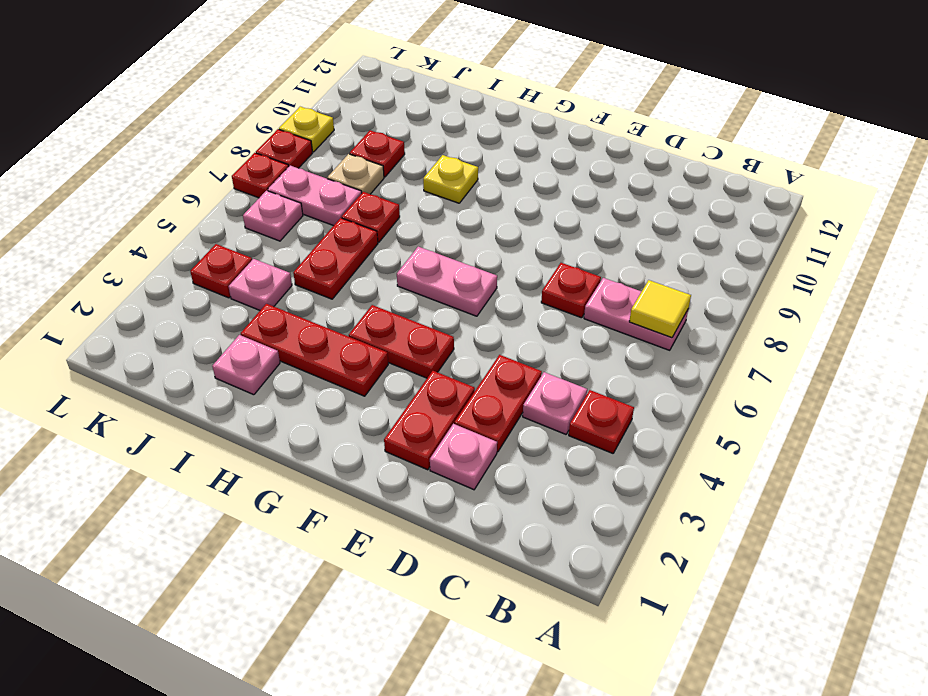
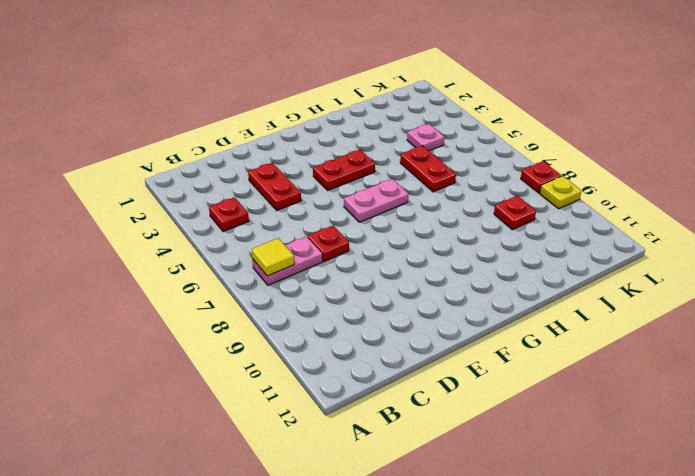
none -> pink plate C4 level 1
none -> pink plate D2 level 1
none -> red plate E2:E3 level 1

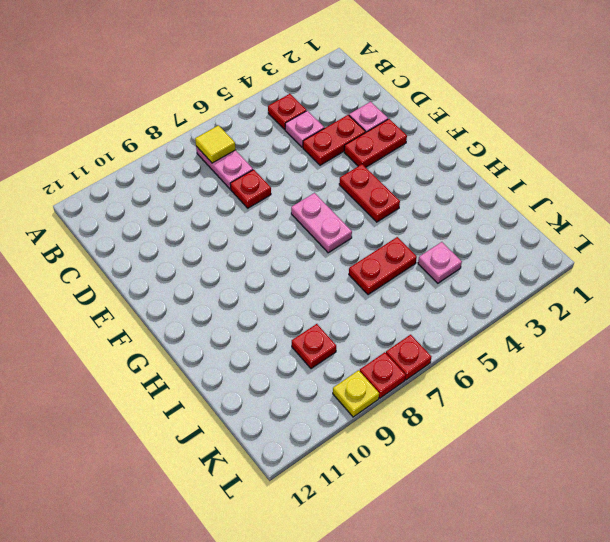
none -> red plate G3:I3 level 1
none -> yellow plate H9 level 1
none -> pink plate I2 level 1

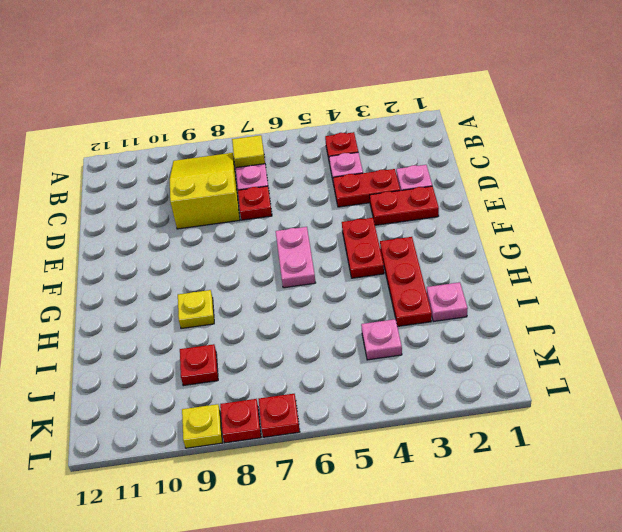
yellow slope B8:D9 level 1 top D -> none
none -> red plate I5:I6 level 1
none -> red plate I7 level 1
none -> pink plate J7:K7 level 1

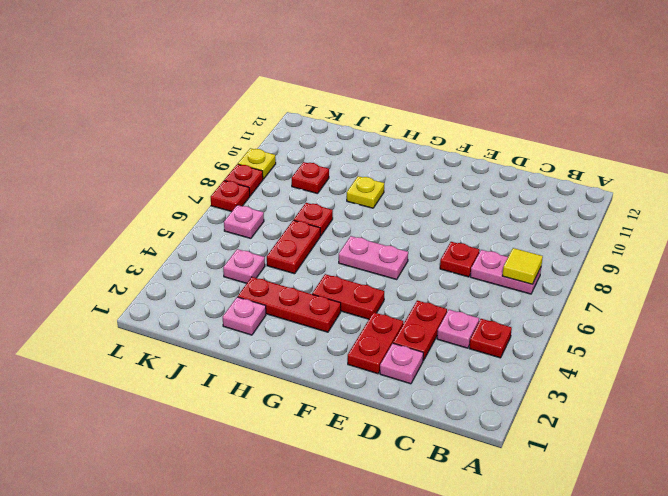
none -> pink plate J7:K7 level 1
none -> tan plate J8 level 1
none -> red plate K4 level 1

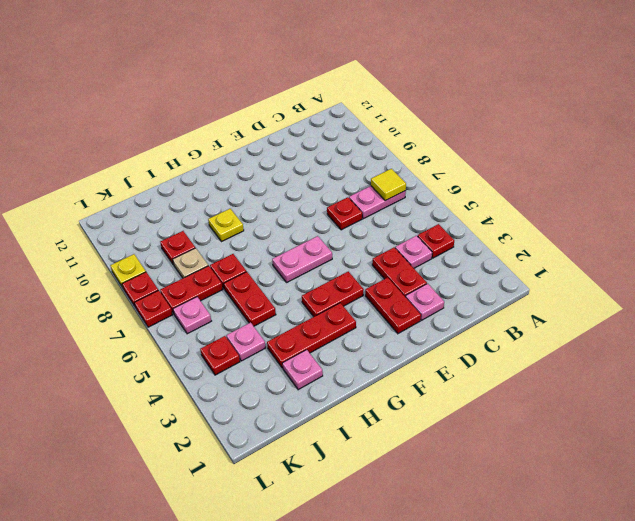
red plate J7:K7 level 1 -> pink plate J7:K7 level 1

